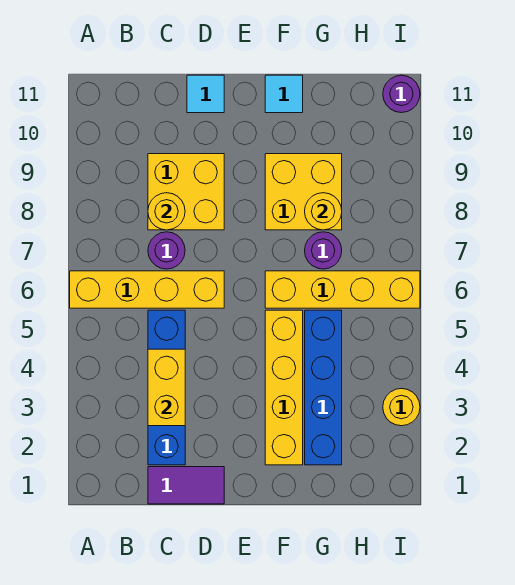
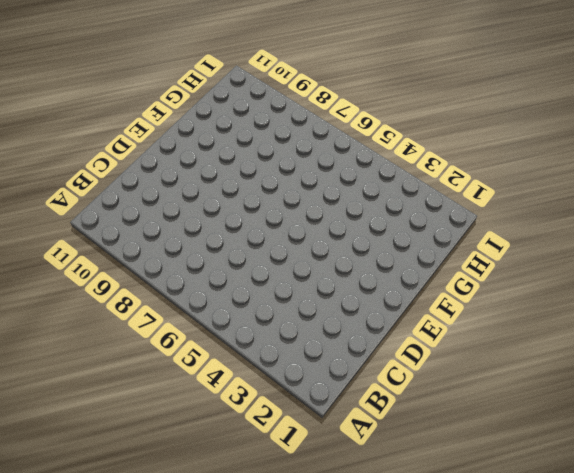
none -> yellow brick A6:D6 level 1
none -> purple tile C1:D1 level 1
none -> blue brick C2:C5 level 1

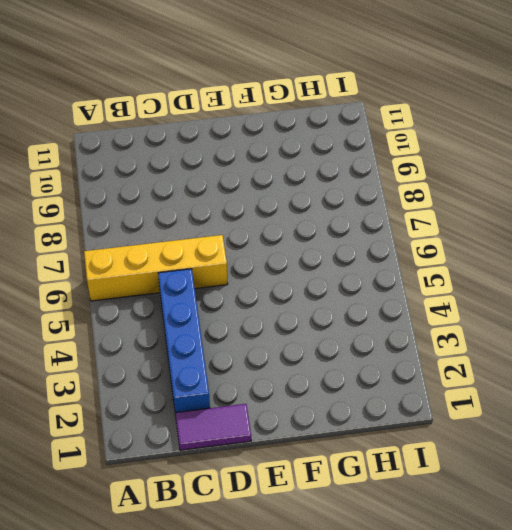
none -> purple round brick C7 level 1
none -> yellow brick C8:D9 level 1
none -> cyan tile D11 level 1

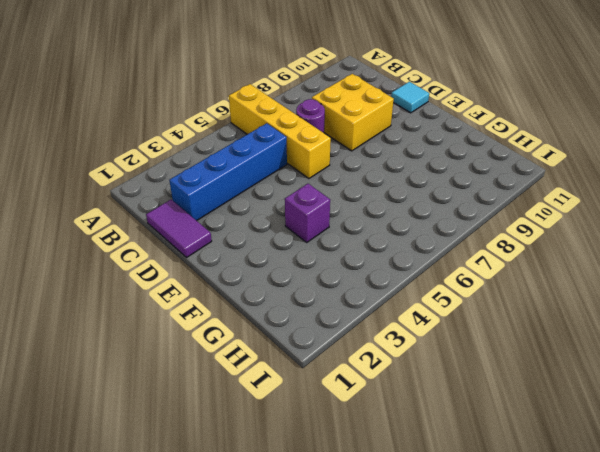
purple brick F4 level 1 -> yellow brick F2:F5 level 1
none -> yellow brick F6:I6 level 1
none -> yellow brick F8:G9 level 1
none -> cyan tile F11 level 1

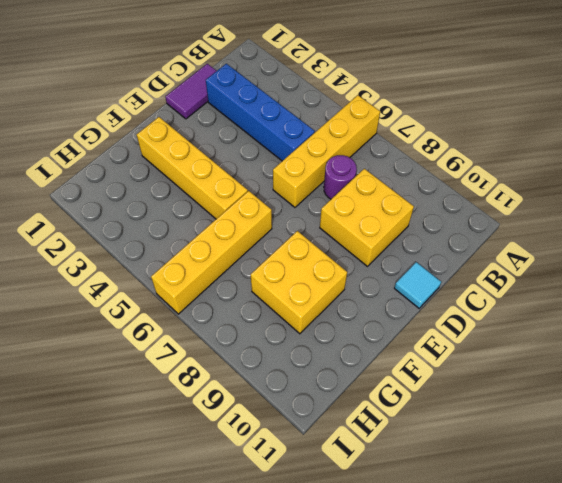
none -> cyan tile F11 level 1
none -> blue brick G2:G5 level 1
none -> purple round brick G7 level 1

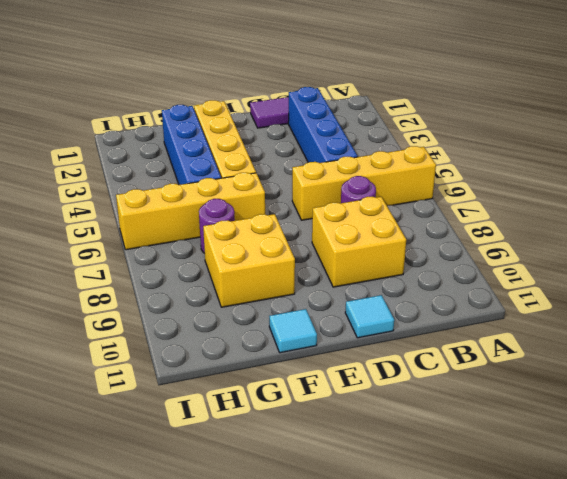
none -> yellow round brick I3 level 1
none -> purple round brick I11 level 1
none -> yellow brick C3:C4 level 2

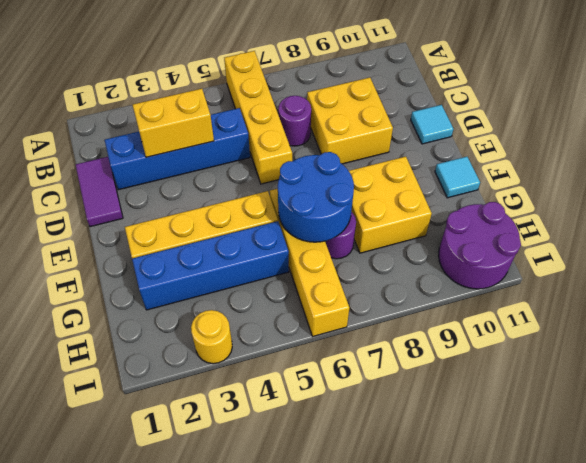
blue round brick F6:G7 level 2 -> none
purple round brick H10:I11 level 1 -> purple round brick I11 level 1
none -> yellow round brick C8 level 2
none -> yellow round brick G8 level 2

